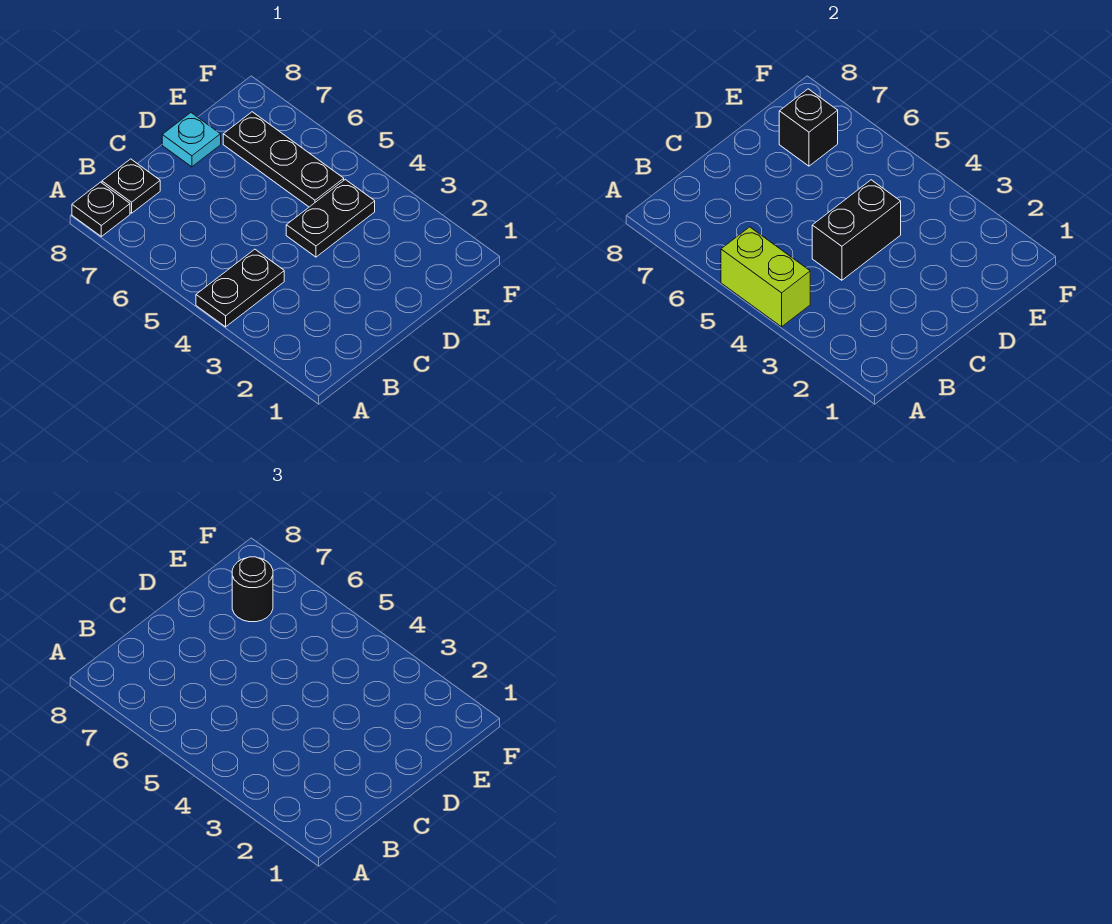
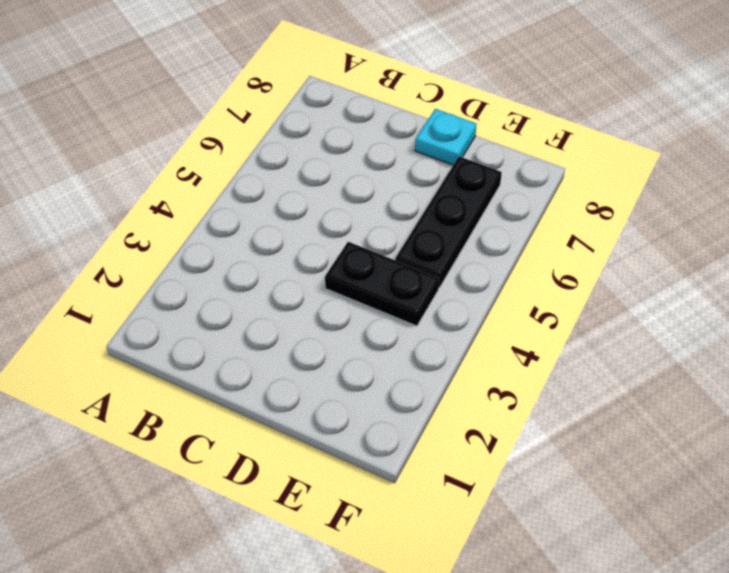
none -> black plate A4:B4 level 1
none -> black plate A8 level 1

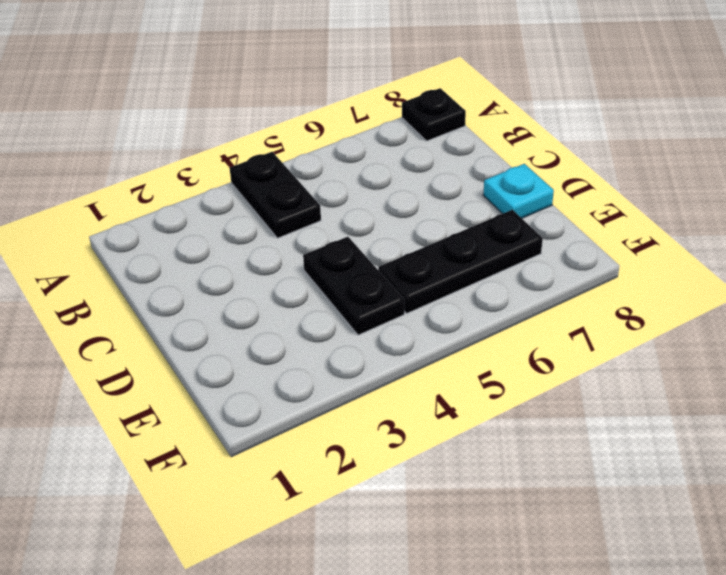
none -> black plate B8 level 1
none -> lime brick A4:A5 level 2

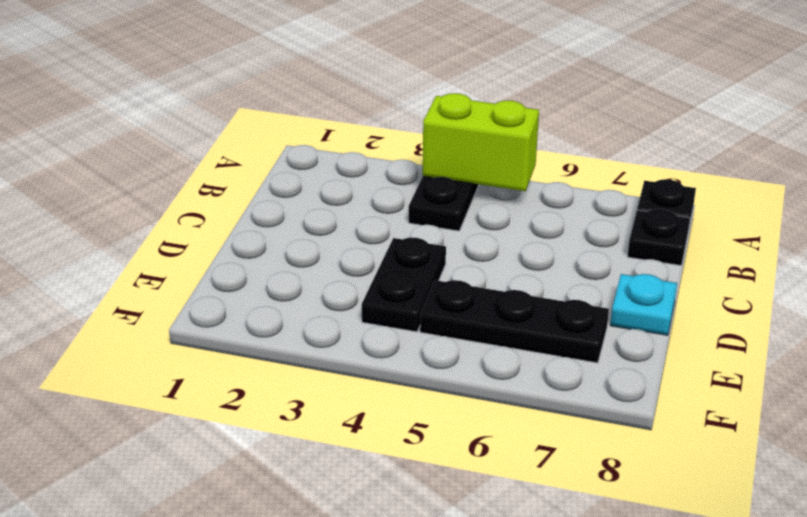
none -> black brick C4:D4 level 2
none -> black brick E7 level 2

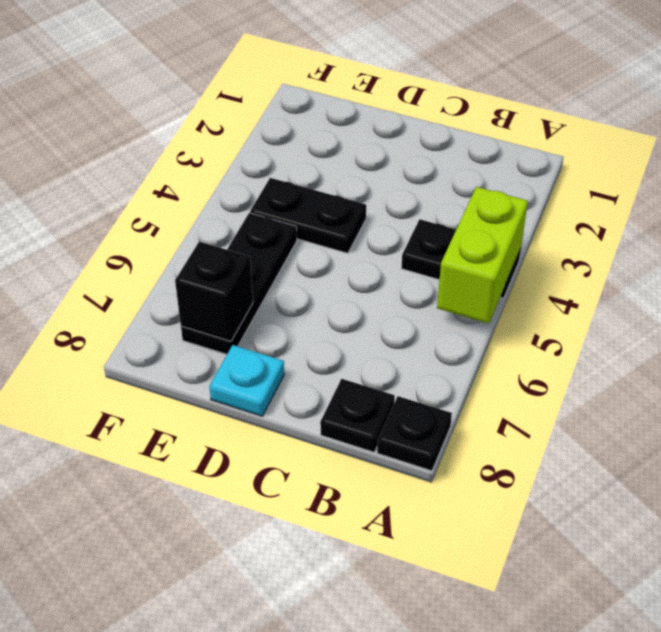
none -> black brick C4:D4 level 2
none -> black round brick E7 level 3

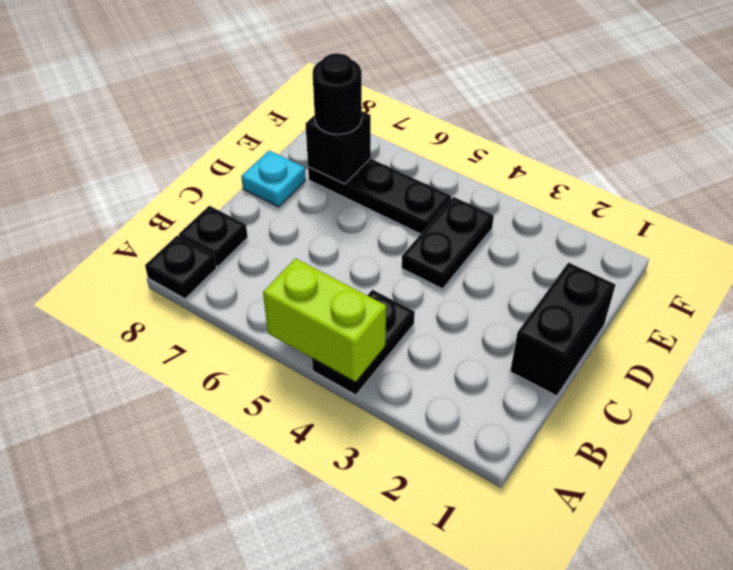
black brick C1:D1 level 1 -> black brick C4:D4 level 2

